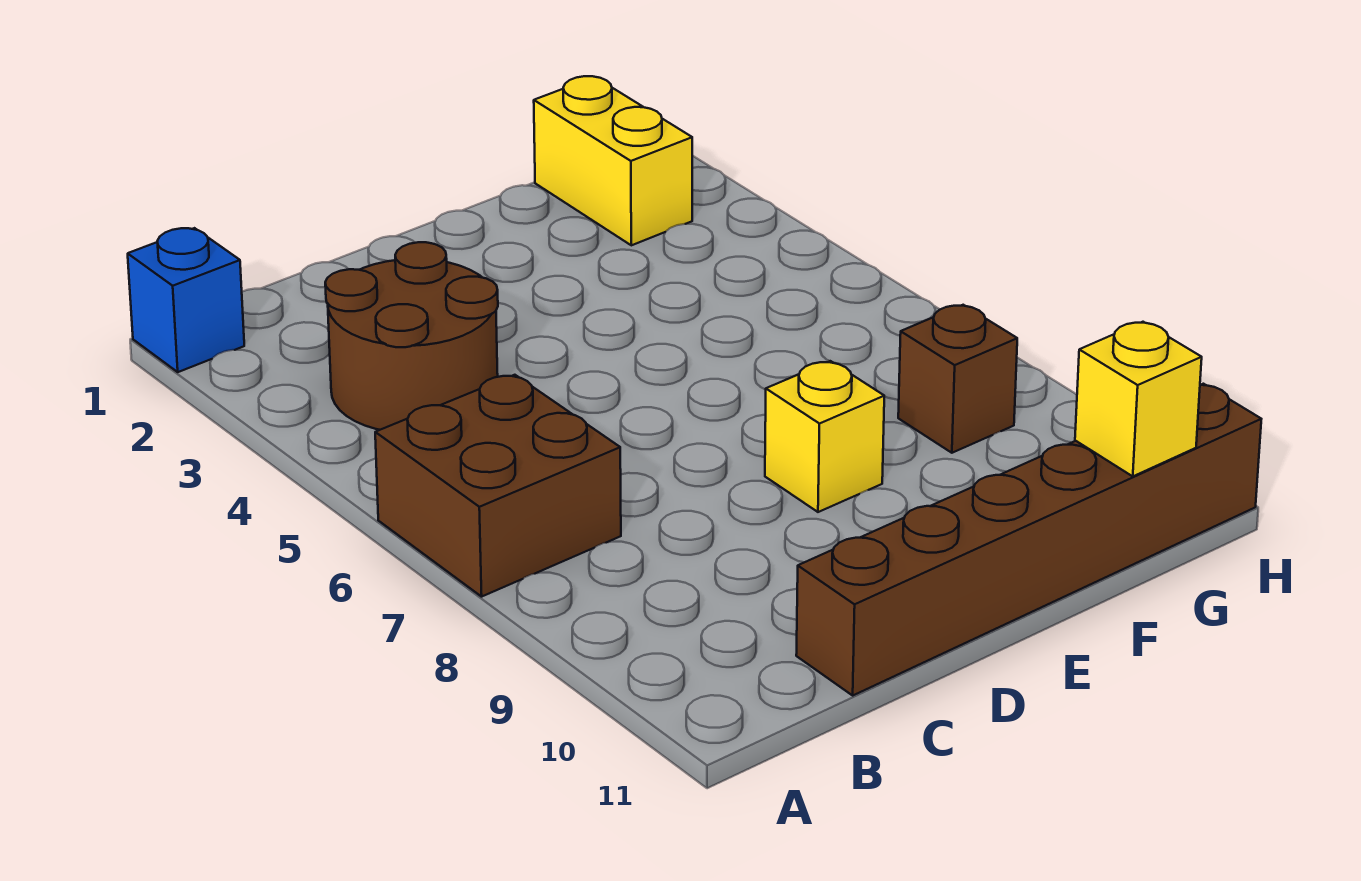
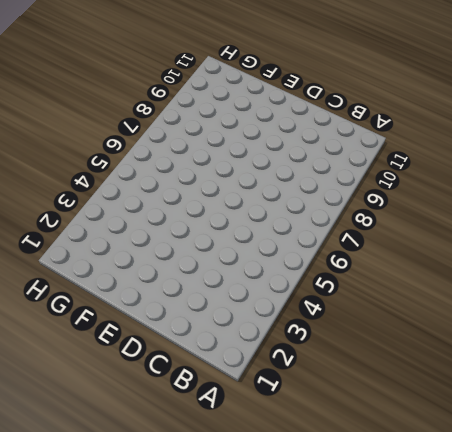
none -> blue brick A1 level 1
none -> brown brick A6:B7 level 1

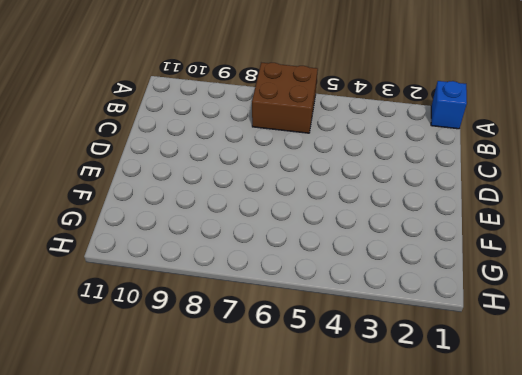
none -> brown round brick B3:C4 level 1
none -> brown brick C11:H11 level 1

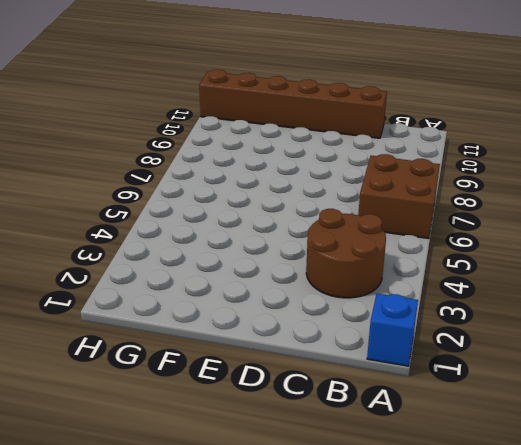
none -> yellow brick E8 level 1
none -> yellow brick G1:G2 level 1

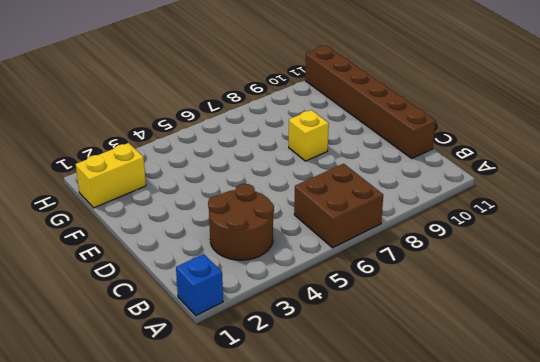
none -> brown brick G8 level 1
none -> yellow brick G11 level 2

